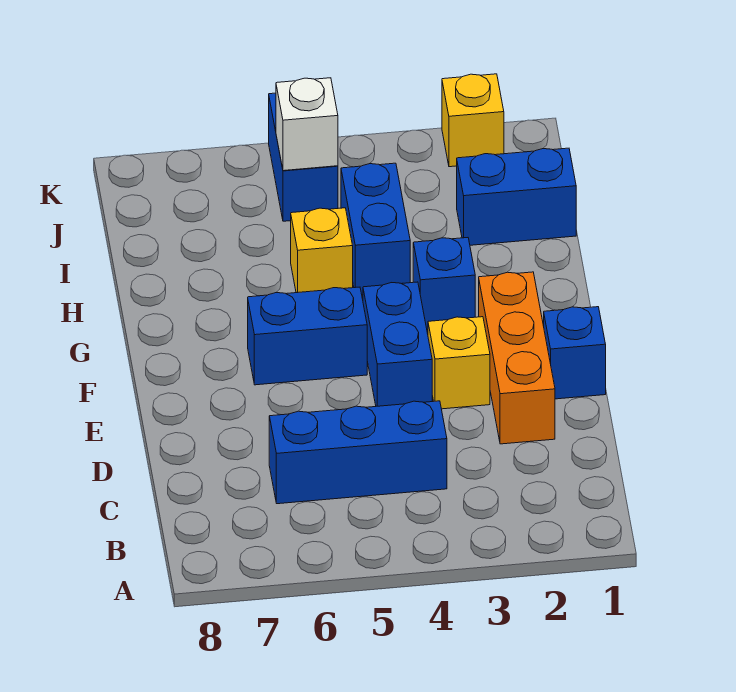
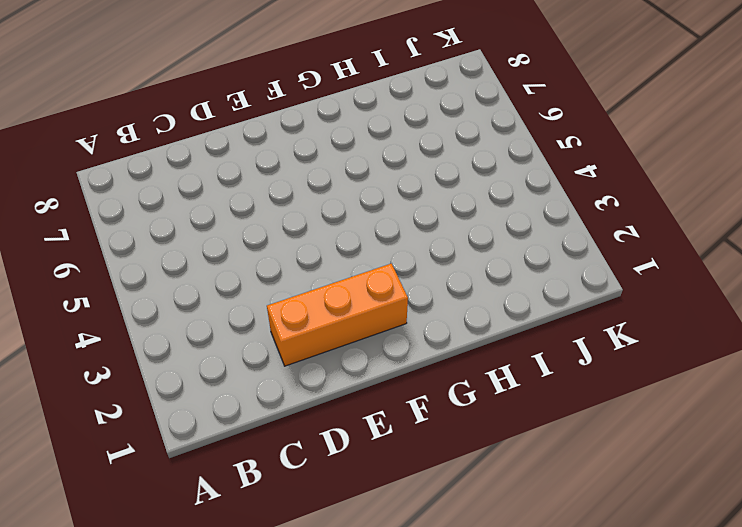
none -> blue brick C4:C6 level 1
none -> blue brick E1 level 1
none -> yellow brick E3 level 1

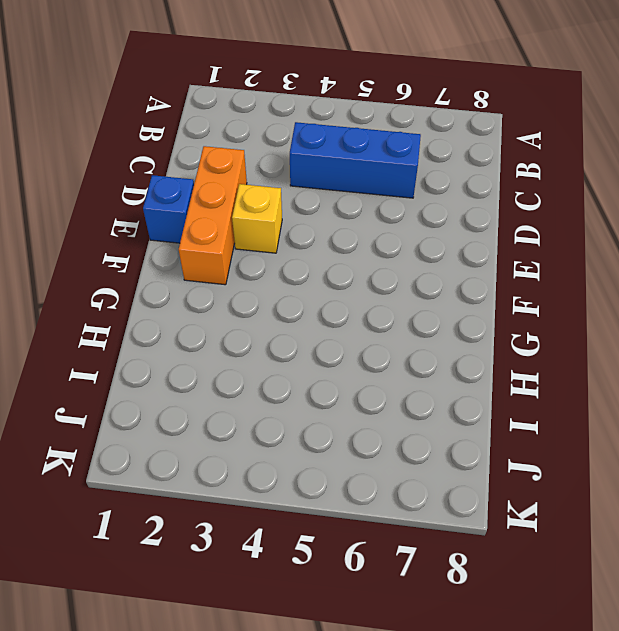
none -> blue brick E4:F4 level 1
none -> blue brick F5:F6 level 1
none -> blue brick G3 level 1

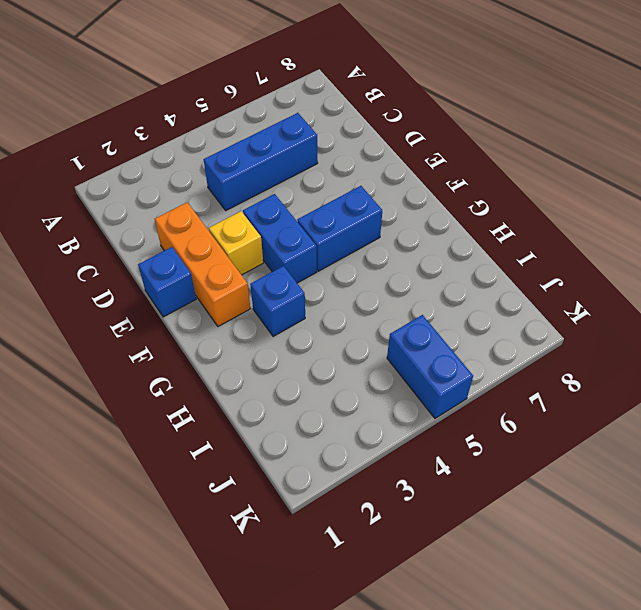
none -> blue brick H4:I4 level 1
none -> yellow brick H5 level 1
none -> blue brick I1:I2 level 1

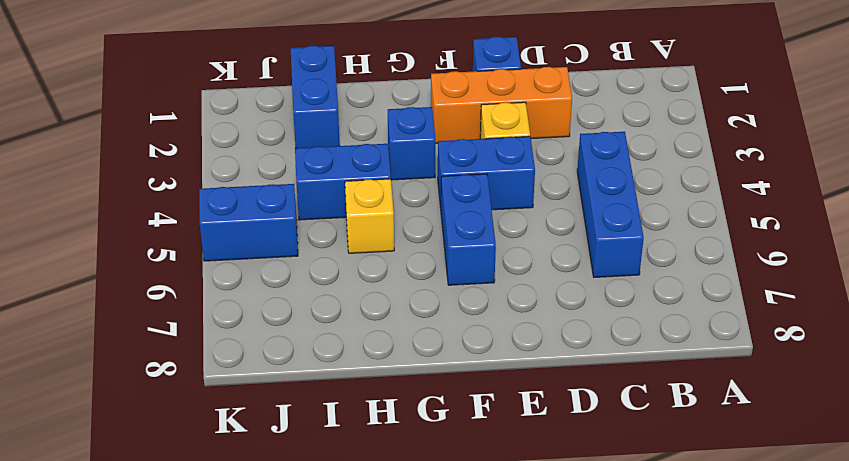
none -> yellow brick K2 level 1
none -> white brick J5 level 2

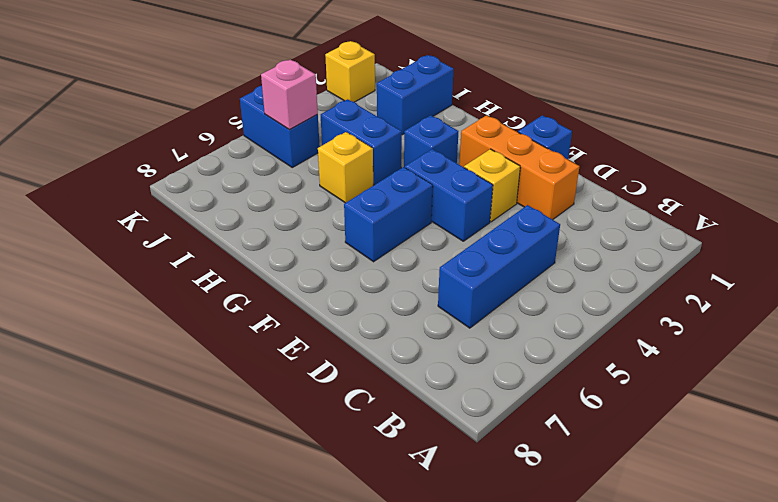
pink brick J5 level 2 -> white brick J5 level 2

